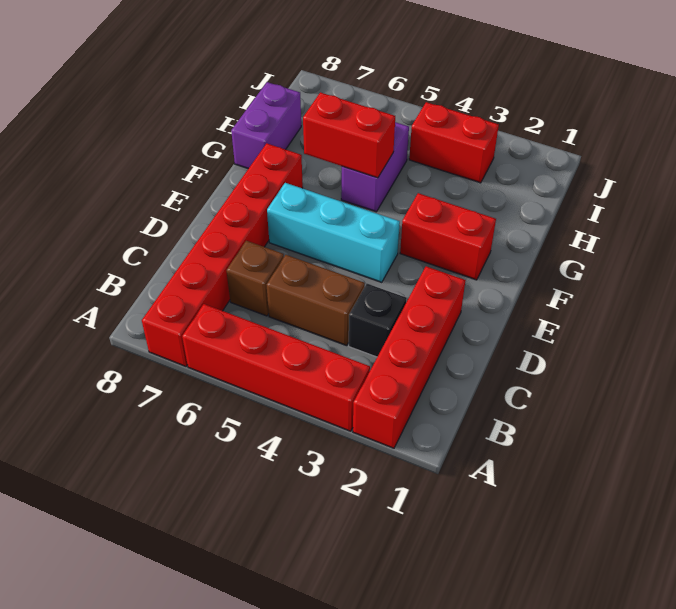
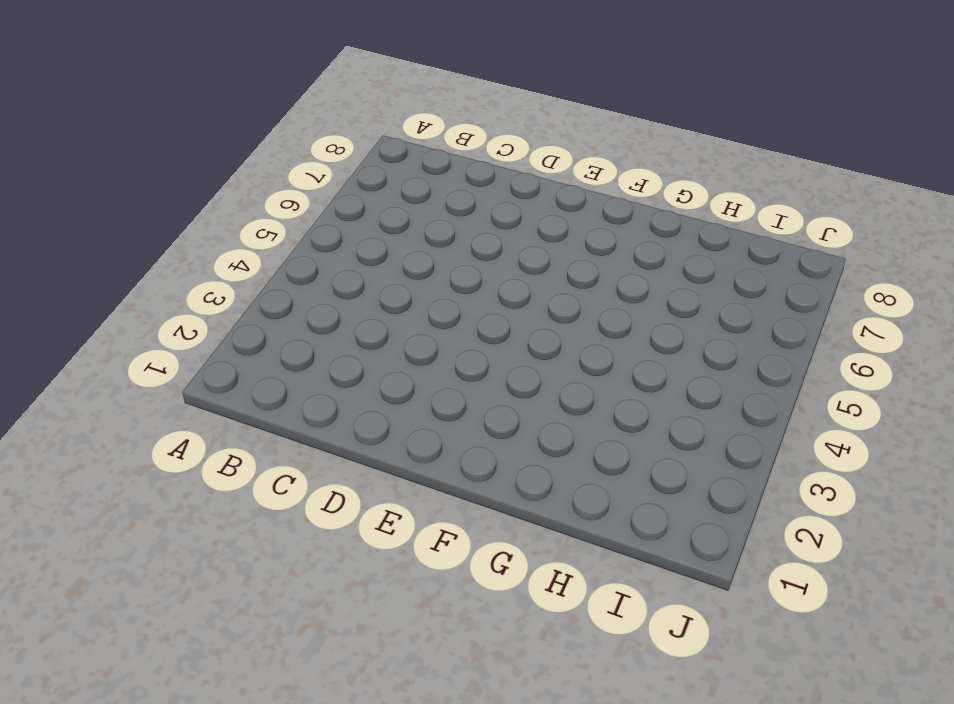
none -> red brick A2:D2 level 1
none -> red brick A3:A6 level 1
none -> red brick A7:F7 level 1

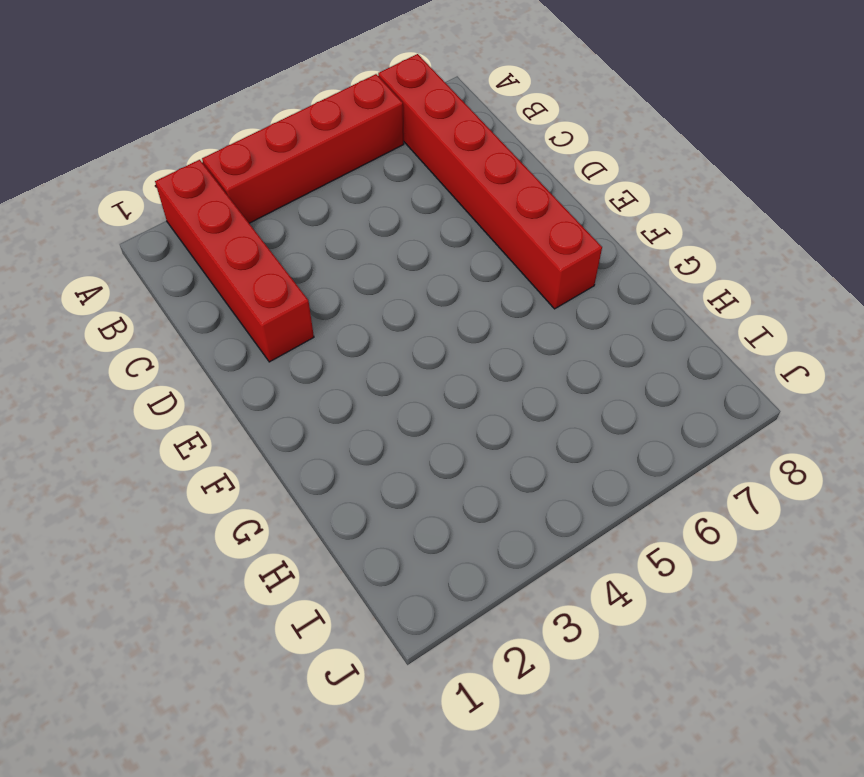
none -> black brick C3 level 1
none -> brown brick C4:C5 level 1
none -> brown brick C6 level 1

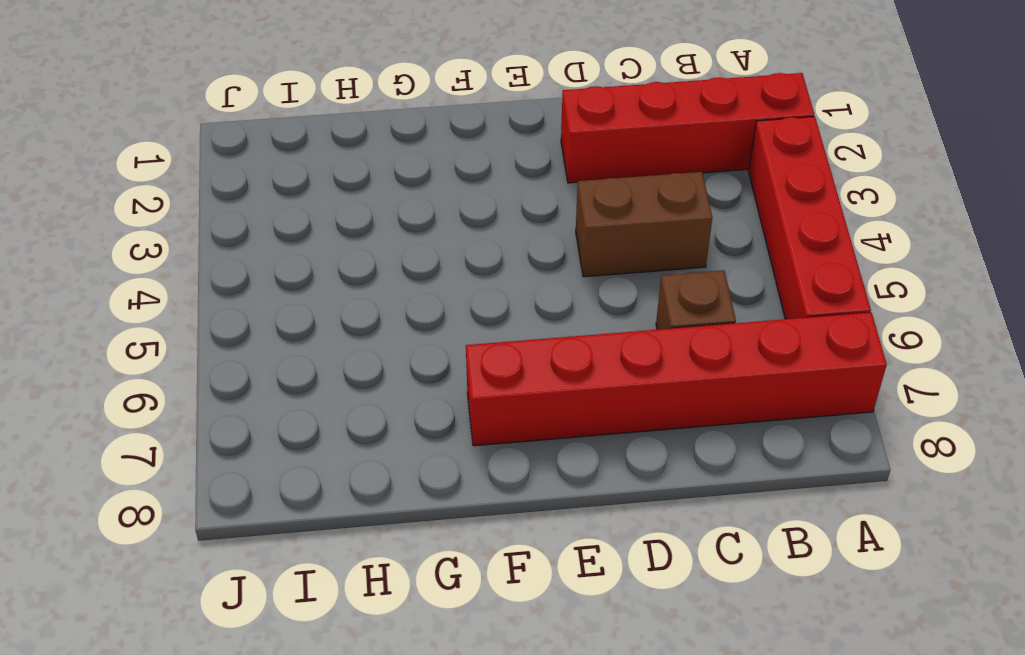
brown brick C4:D4 level 1 -> brown brick C4:C5 level 1
none -> black brick C3 level 1
none -> cyan brick E4:E6 level 1
none -> red brick F2:F3 level 1

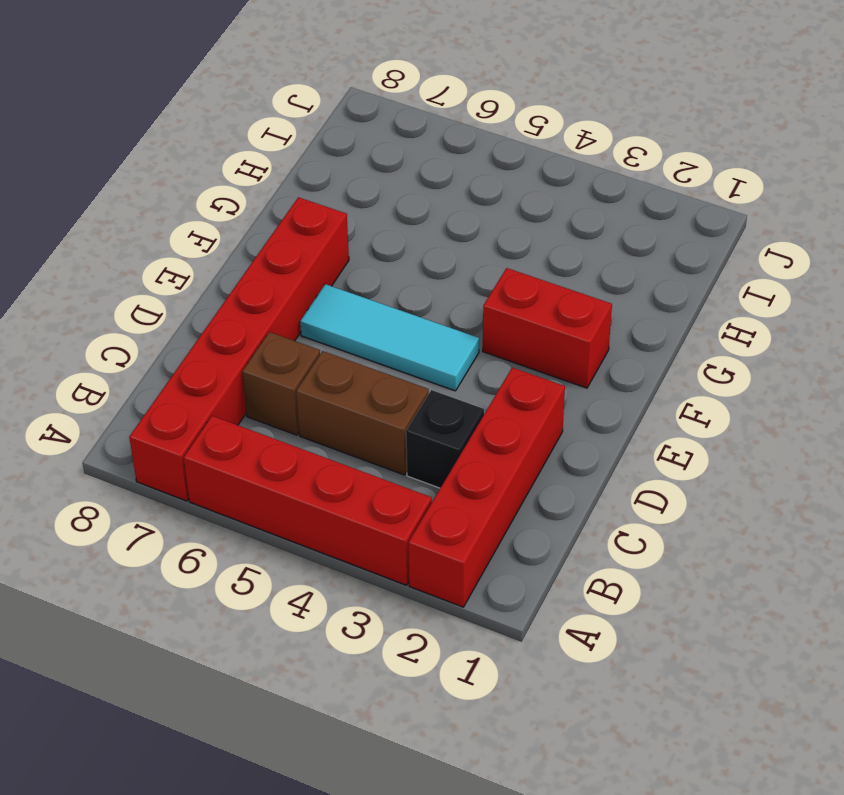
cyan tile E4:E6 level 1 -> cyan brick E4:E6 level 1
none -> purple brick G5:H5 level 1
none -> purple brick G8:H8 level 1
none -> red brick I3:I4 level 1

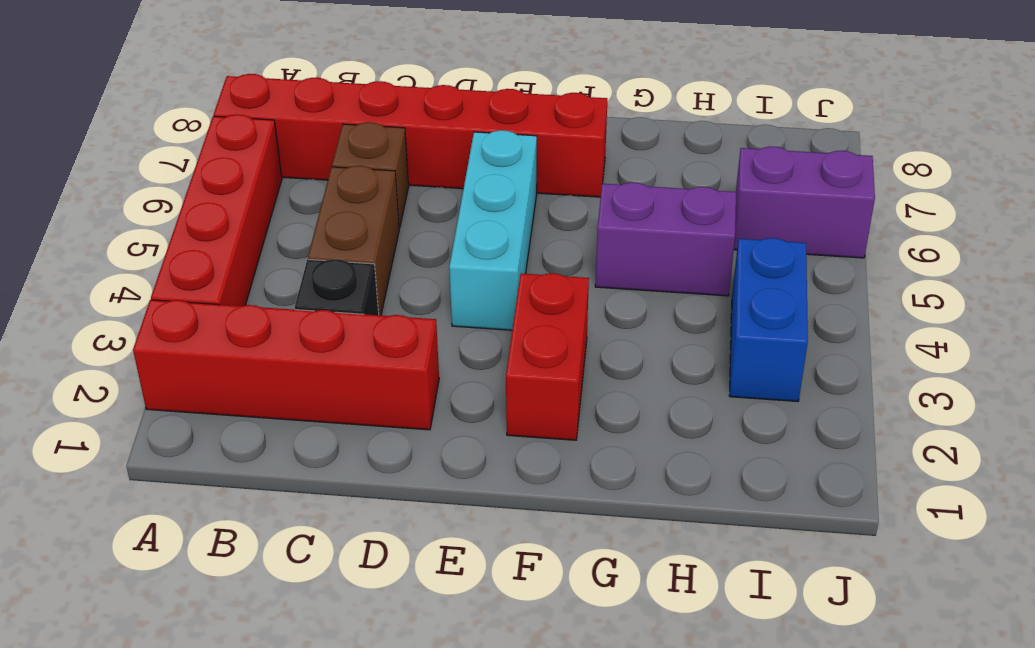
blue brick I3:I4 level 1 -> red brick I3:I4 level 1
purple brick I6:J6 level 1 -> purple brick G8:H8 level 1
none -> red brick G5:G6 level 2

